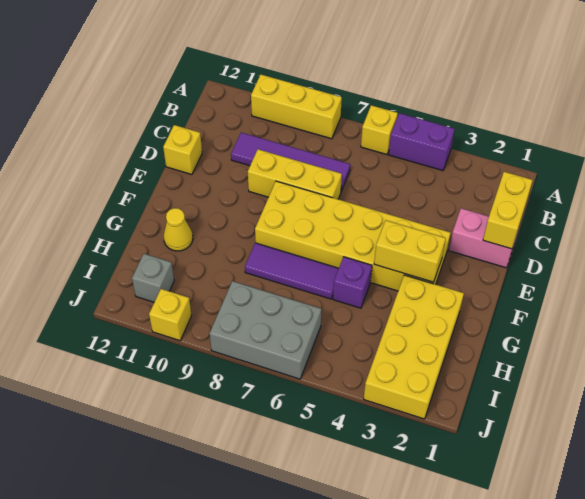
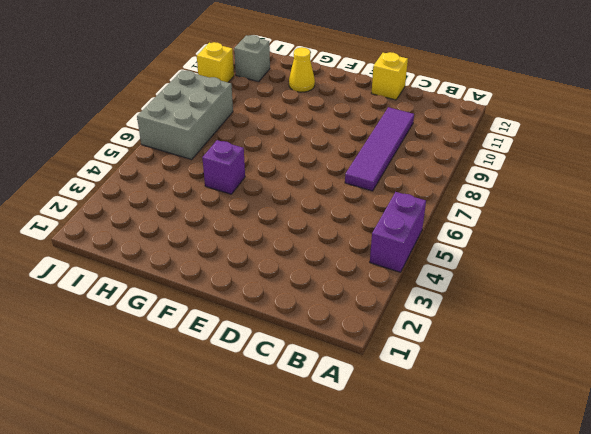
none -> yellow brick A6 level 1
none -> yellow brick A8:A10 level 1
none -> pink brick D1:D2 level 1

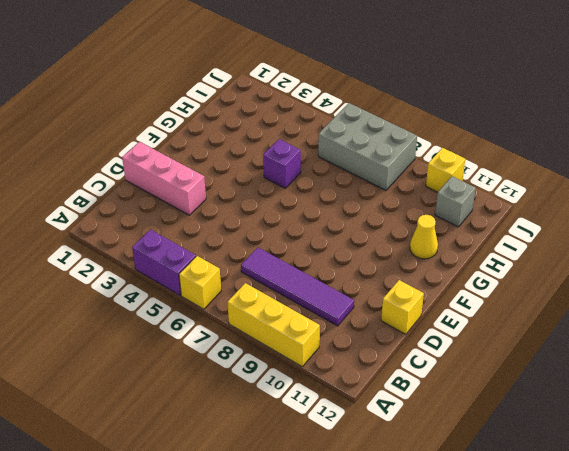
pink brick D1:D3 level 1 -> pink brick D1:D2 level 1
none -> yellow brick D7:D9 level 1
none -> yellow brick E3:F8 level 1
none -> yellow brick G2:J3 level 1

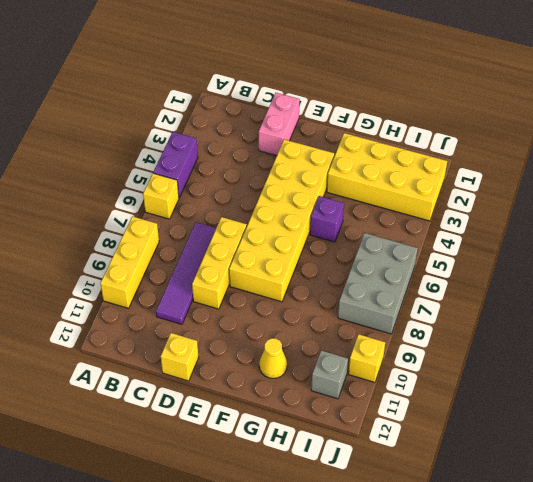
none -> purple tile G6:G8 level 1
none -> yellow brick C1:D1 level 2
none -> yellow brick F3:F4 level 2

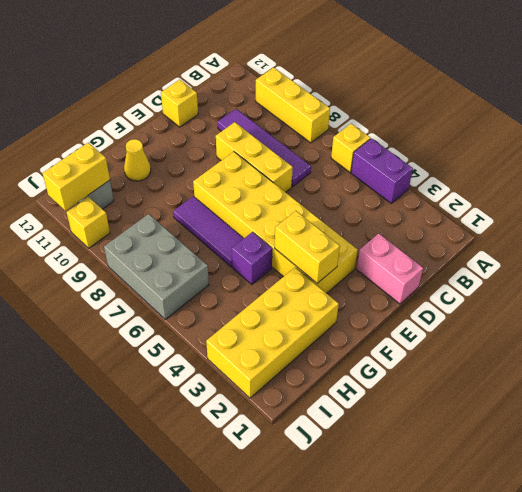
yellow brick I11:J11 level 2 -> yellow brick C1:D1 level 2

